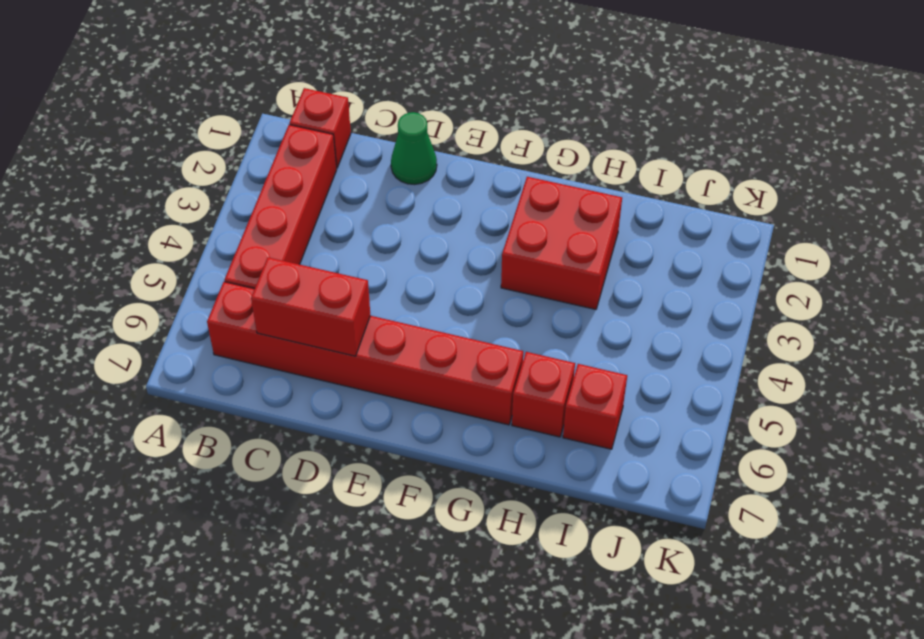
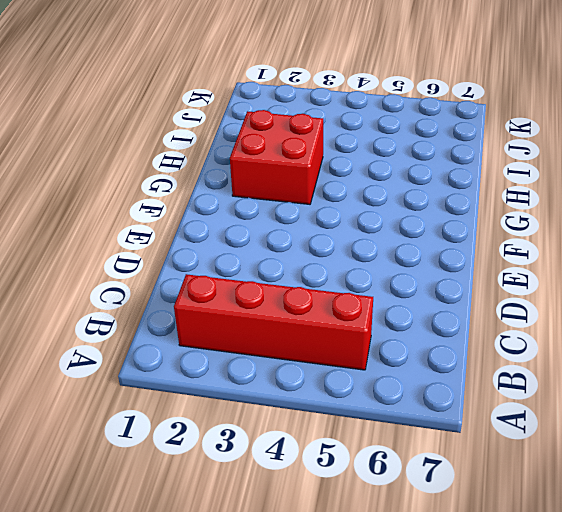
none -> red brick B1 level 1
none -> red brick B6:G6 level 1

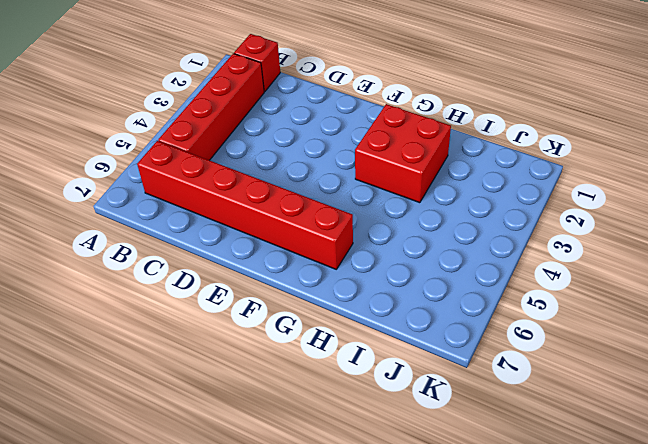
none -> green cone D1 level 1
none -> red brick H6 level 1

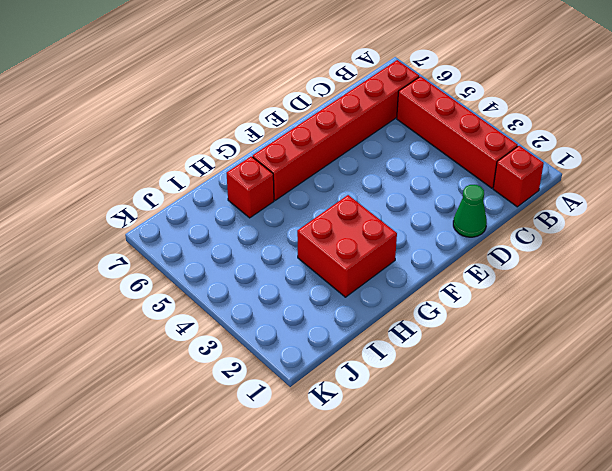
none -> red brick I6 level 1
none -> red brick C6:D6 level 2

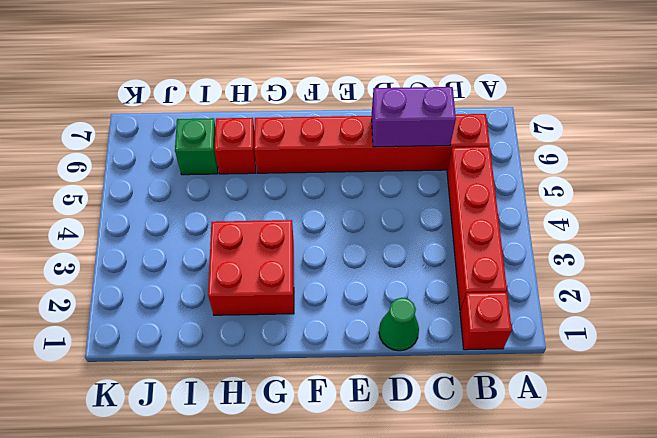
purple brick C6:D6 level 2 -> red brick C6:D6 level 2
green brick I6 level 1 -> red brick I6 level 1

